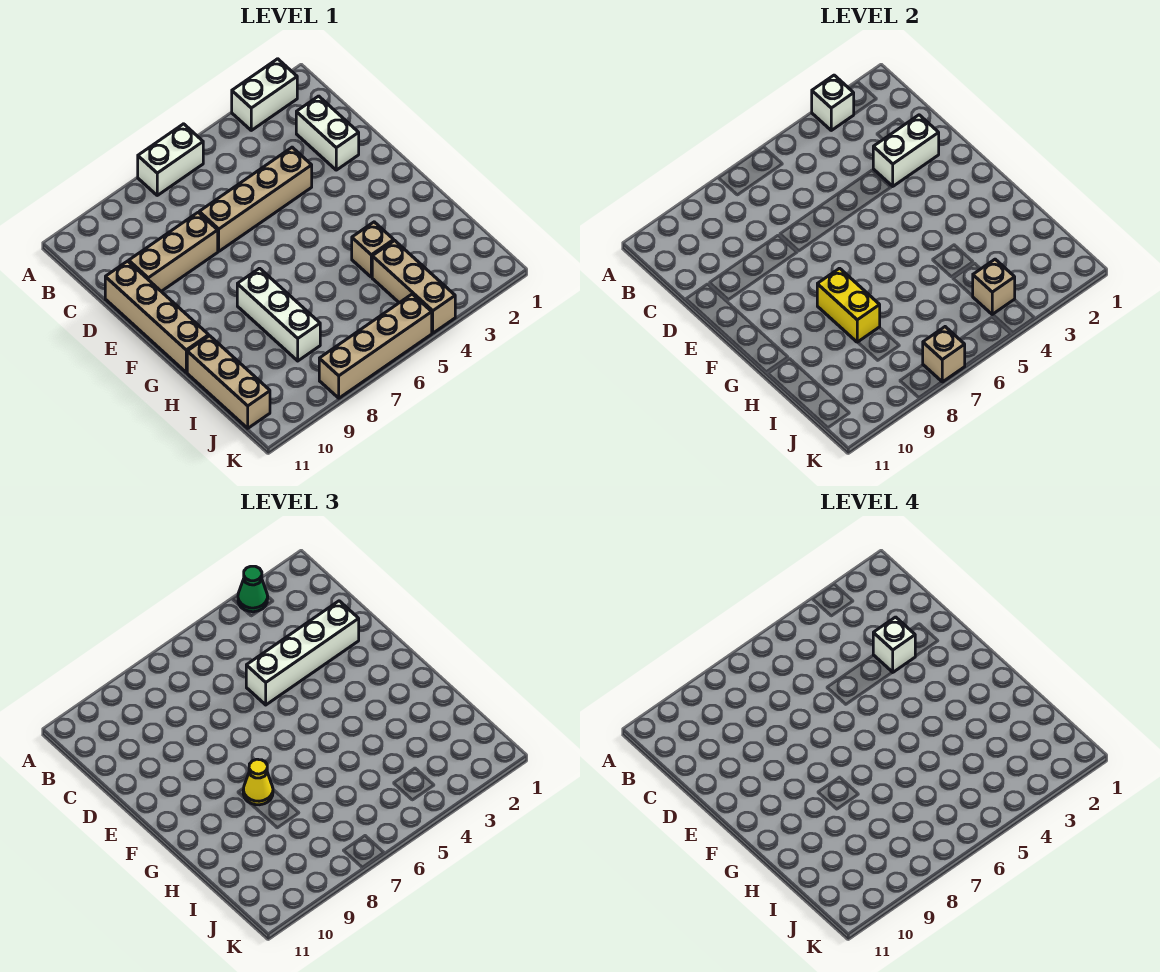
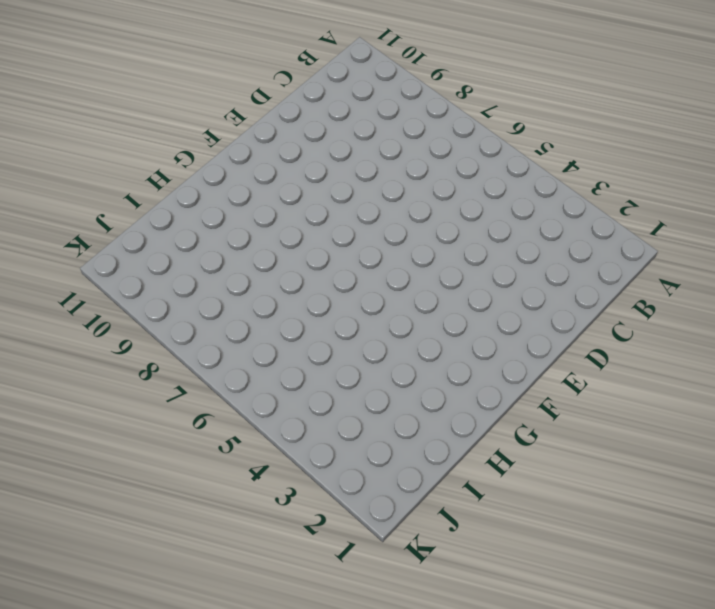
none -> white brick A2:A3 level 1
none -> white brick A6:A7 level 1
none -> white brick C2:D2 level 1

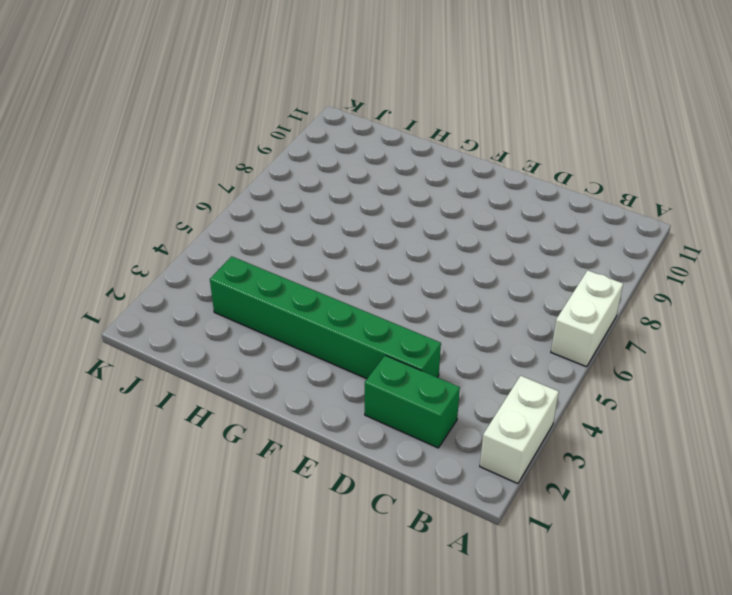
green brick C2:D2 level 1 -> white brick C2:D2 level 1
green brick D3:I3 level 1 -> none
none -> tan brick D4:D7 level 1
none -> tan brick D8:D10 level 1
none -> tan brick D11:G11 level 1

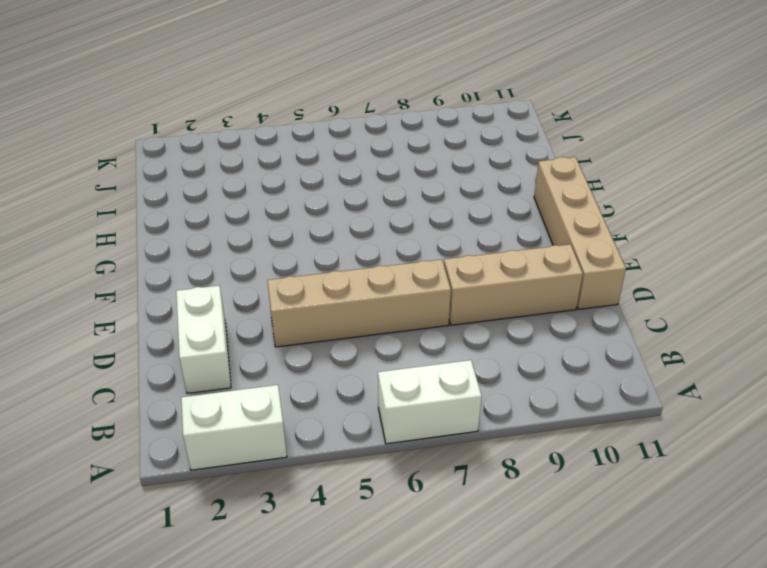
none -> white brick G8:I8 level 1
none -> tan brick H4 level 1
none -> tan brick H11:J11 level 1

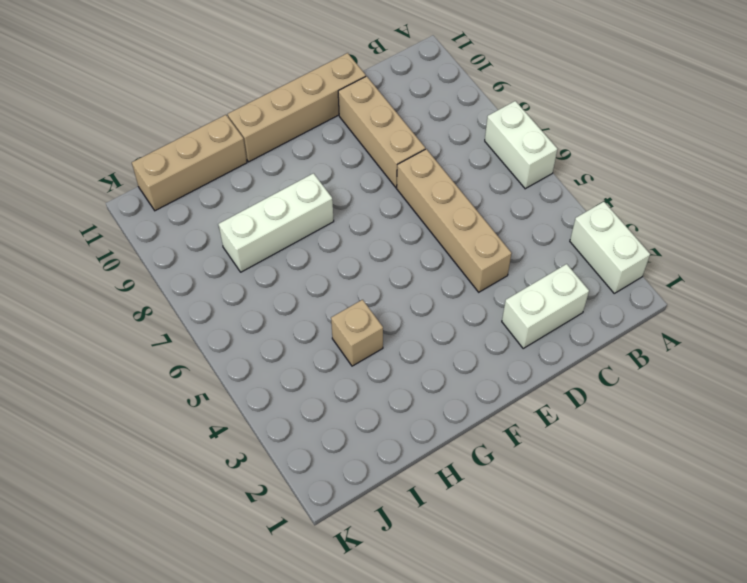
none -> tan brick I4:K4 level 1
none -> tan brick K5:K8 level 1
none -> white brick A3 level 2

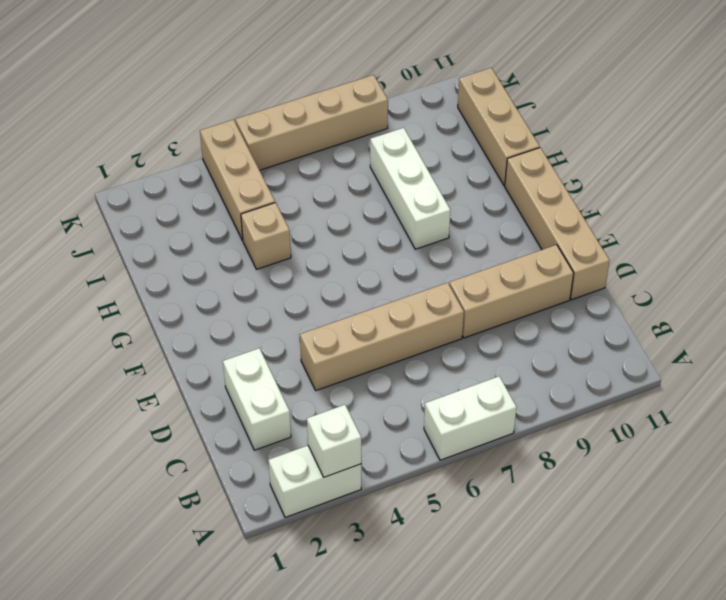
none -> white brick D2:D3 level 2
none -> yellow brick G8:H8 level 2
none -> tan brick J4 level 2

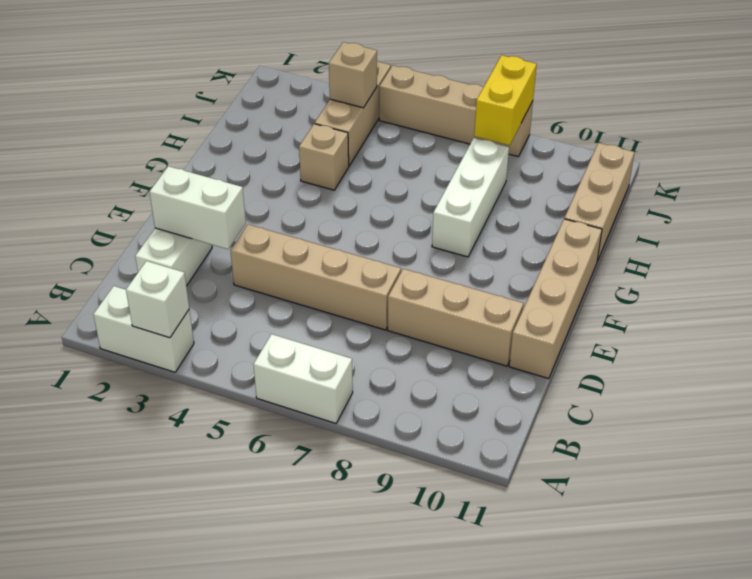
yellow brick J8:K8 level 2 -> yellow brick G8:H8 level 2
none -> tan brick K7 level 2
none -> green cone A3 level 3
none -> white brick D2:D5 level 3

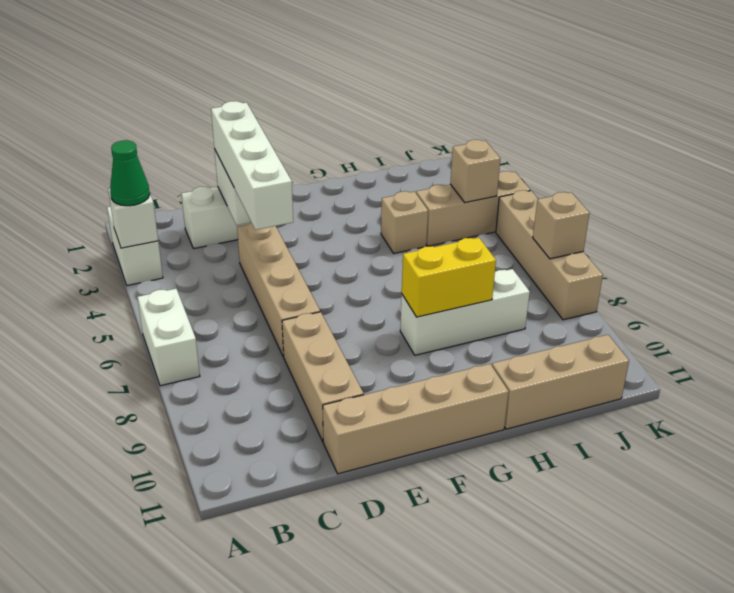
none -> yellow cone G8 level 3
none -> white brick D3 level 4

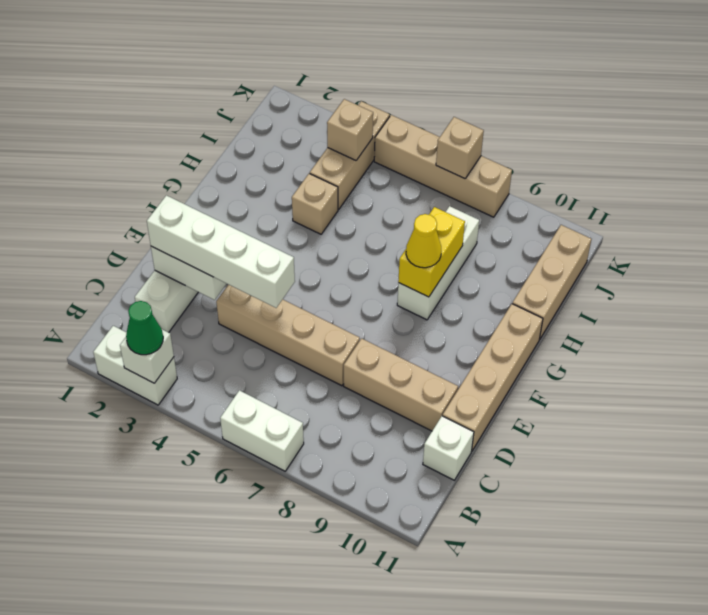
white brick C11 level 1 -> white brick D3 level 4

